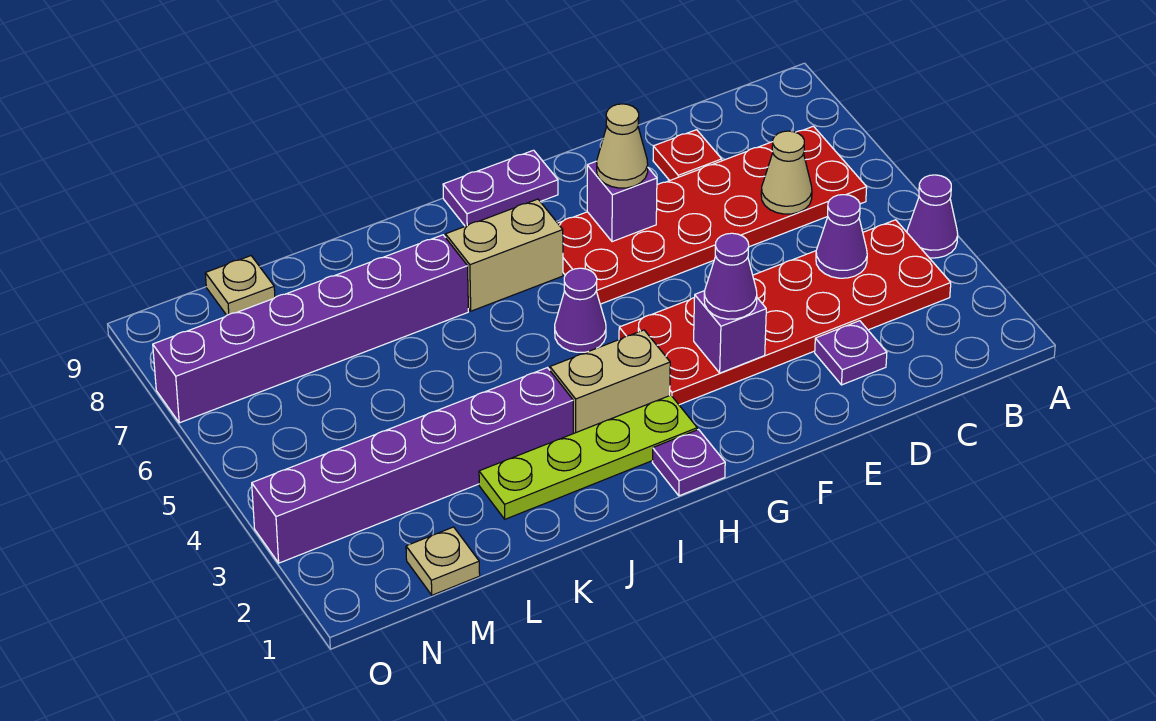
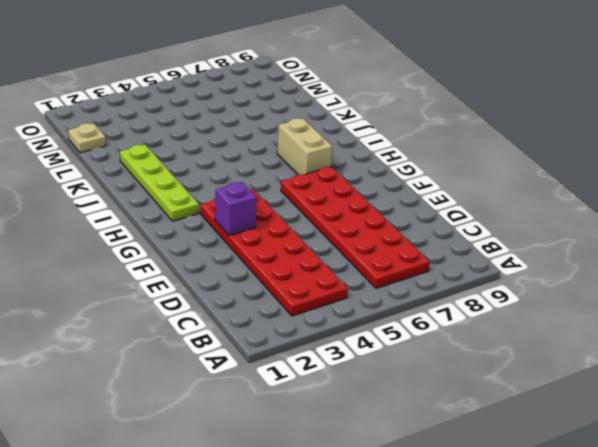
none -> purple cone A4 level 1
none -> purple plate D2 level 1
none -> red plate D8 level 1

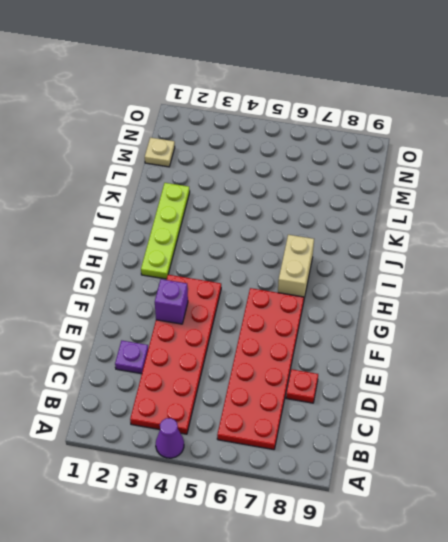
none -> purple plate G9:H9 level 1
none -> purple plate H1 level 1
none -> tan brick H3:I3 level 1

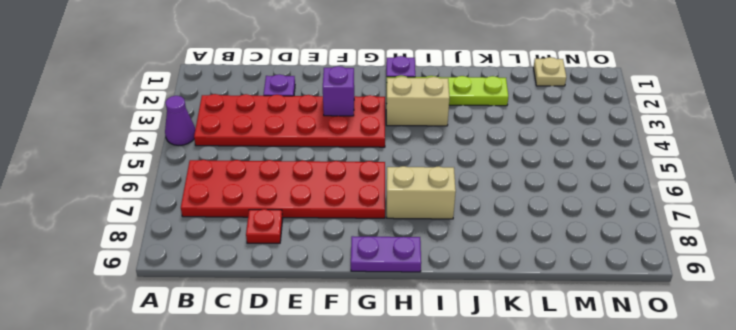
none -> purple cone H5 level 1
none -> purple brick J3:O3 level 1
none -> purple brick J7:O7 level 1

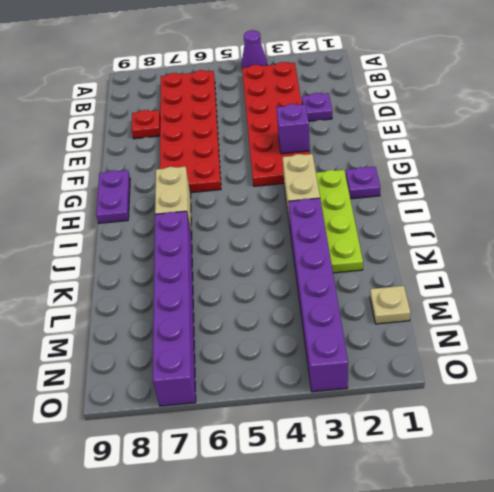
none -> purple cone H5 level 1
none -> tan plate M9 level 1
none -> purple cone C4 level 2

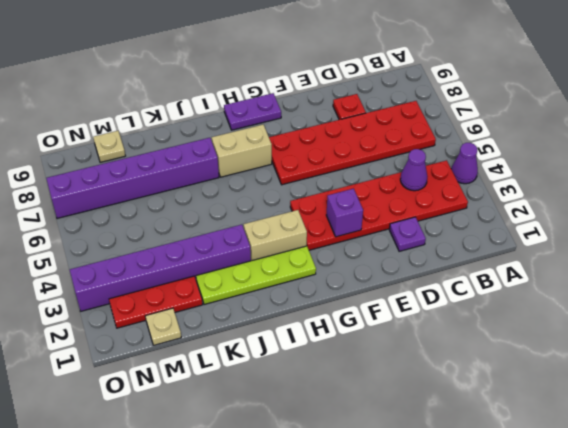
red plate L2:N2 level 1 -> none
none -> purple plate H1 level 1
none -> purple cone H5 level 1
none -> tan cone C6 level 2

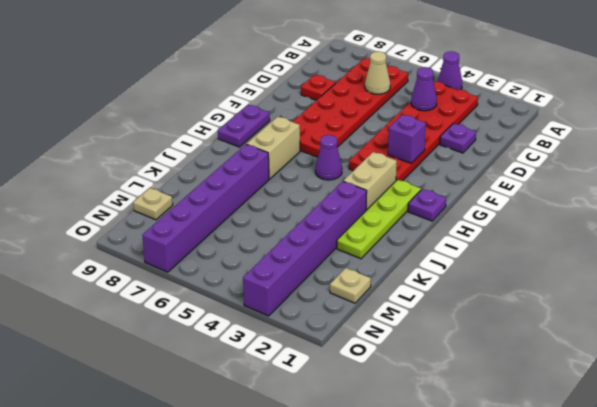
none -> purple brick F7 level 2
none -> purple cone F3 level 3
none -> tan cone F7 level 3

